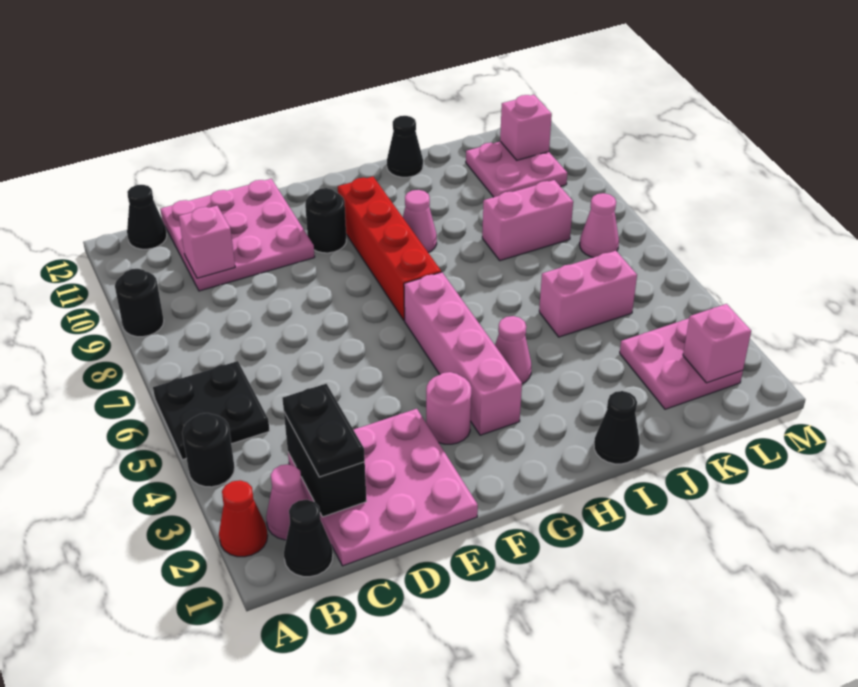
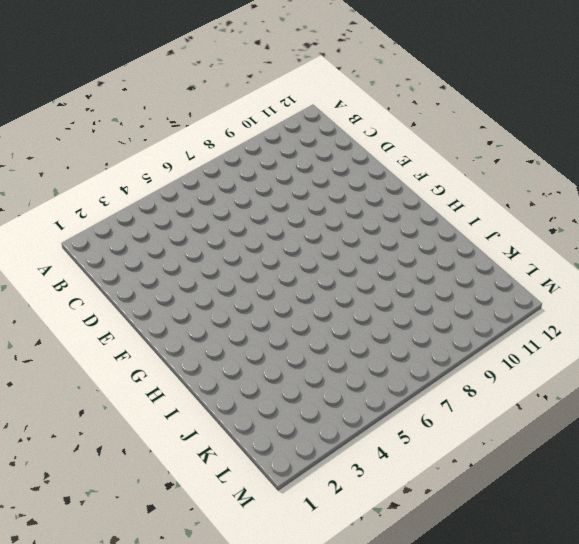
none -> red cone A2 level 1
none -> black round brick A4 level 1
none -> black plate A5:B6 level 1

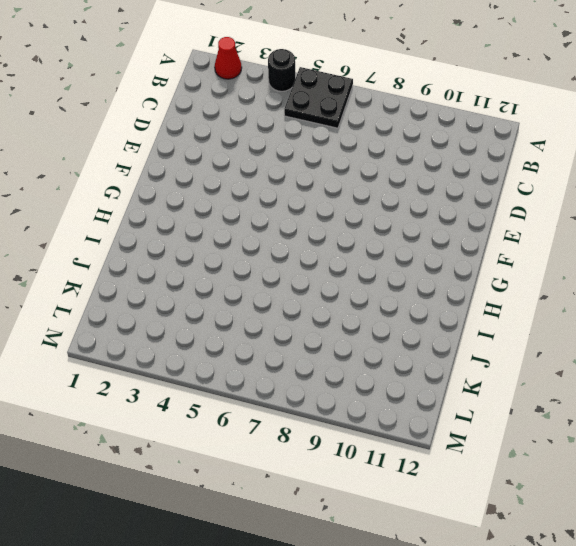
none -> black round brick A9 level 1
none -> black cone B1 level 1
none -> pink cone B2 level 1

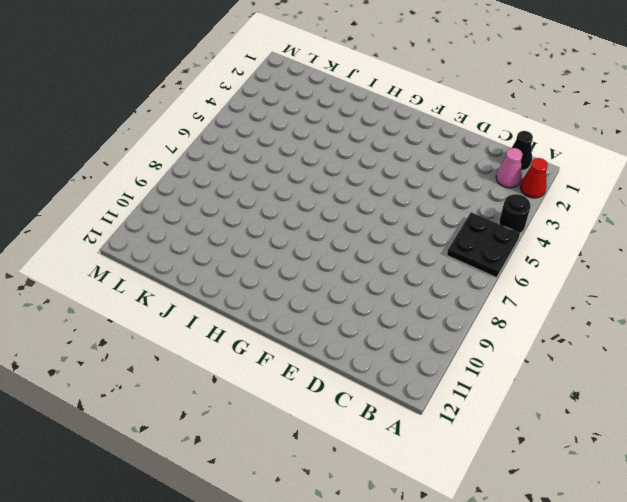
none -> black round brick A9 level 1
none -> black cone B12 level 1
none -> pink plate C1:E3 level 1

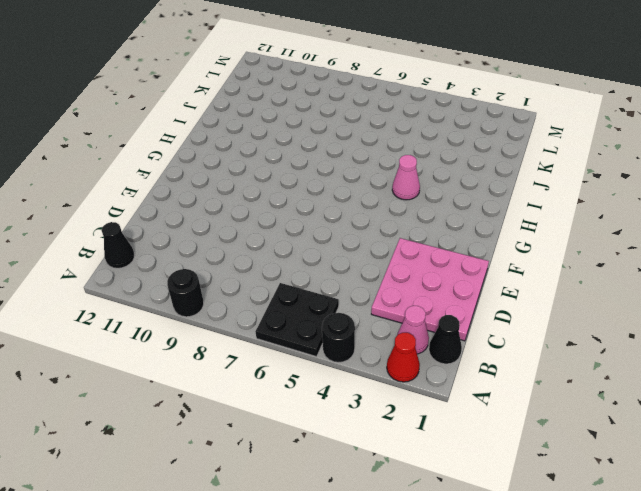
none -> pink plate C10:E12 level 1
none -> pink round brick F3 level 1
none -> black round brick F10 level 1

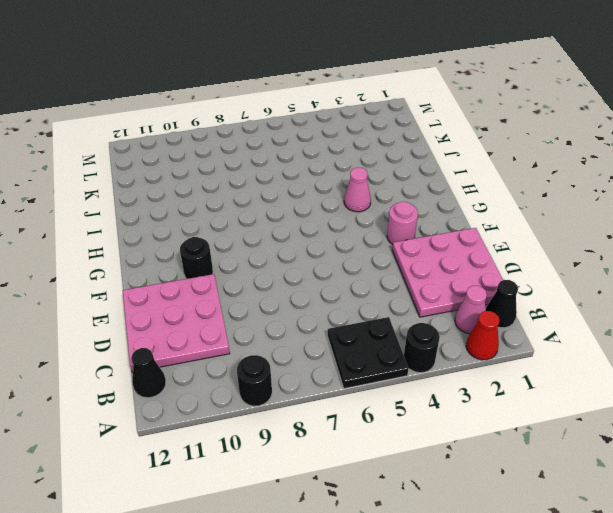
none -> pink brick G3:G6 level 1
none -> red brick G7:G10 level 1
none -> pink cone H9 level 1

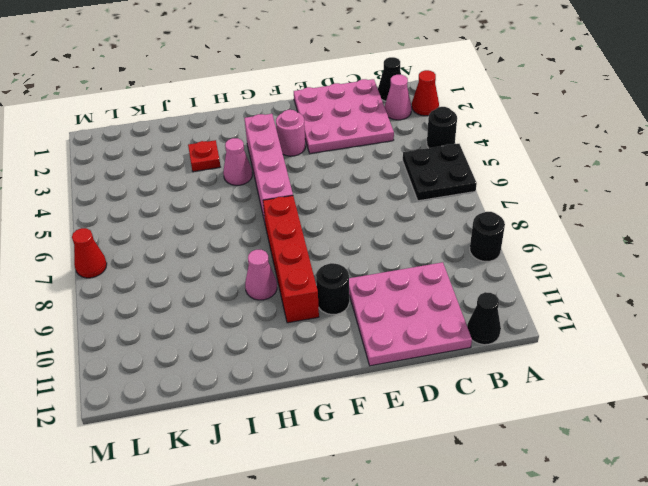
red plate I3 level 1 -> none
red cone M7 level 1 -> none
none -> black cone I1 level 1
none -> black cone I12 level 1
none -> pink brick J5:K5 level 1

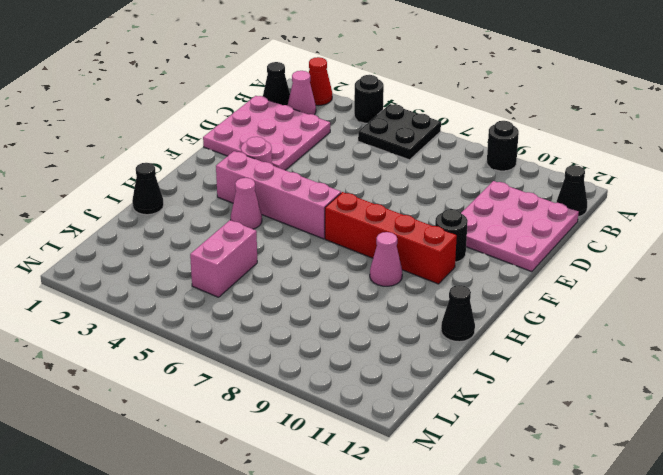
none -> pink brick J8:K8 level 1
none -> pink plate K2:L3 level 1
none -> pink plate K10:L11 level 1

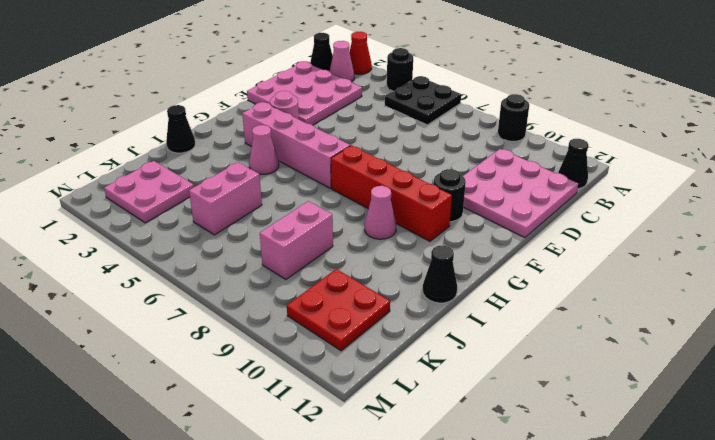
red plate K10:L11 level 1 -> pink plate K10:L11 level 1
none -> pink cone L7 level 1
none -> black brick C2:C3 level 2
none -> pink brick C10 level 2

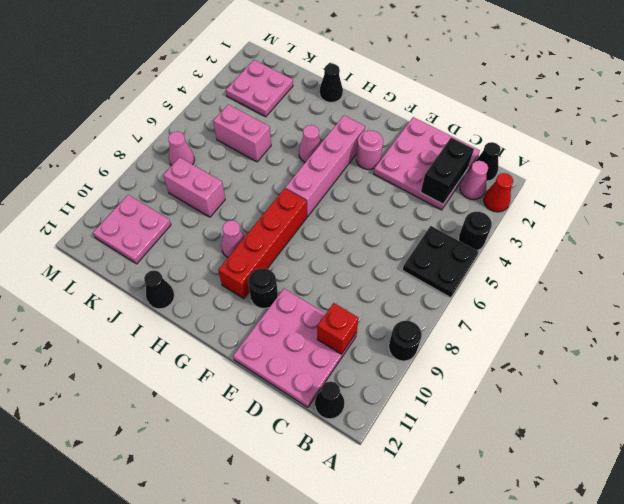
red brick C10 level 2 -> pink brick C10 level 2
none -> pink brick L2 level 2
none -> pink brick L11 level 2
none -> black plate C2:C3 level 3

